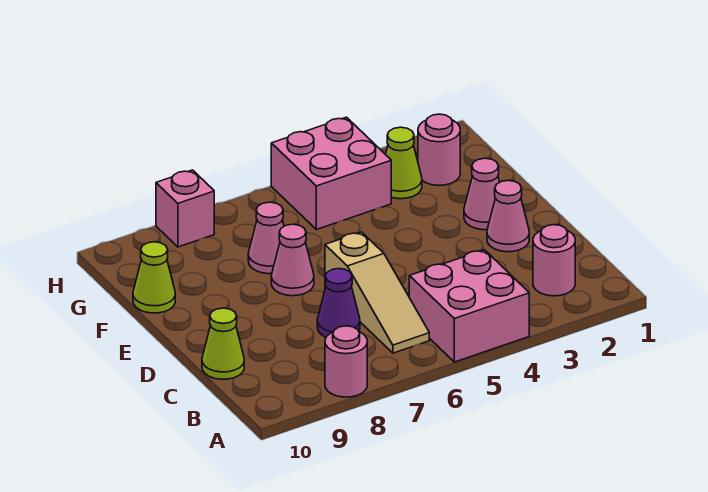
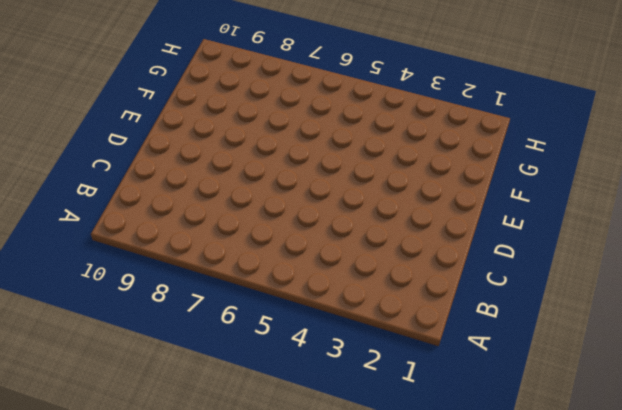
none -> pink brick A4:B5 level 1
none -> pink round brick A8 level 1
none -> pink round brick B2 level 1

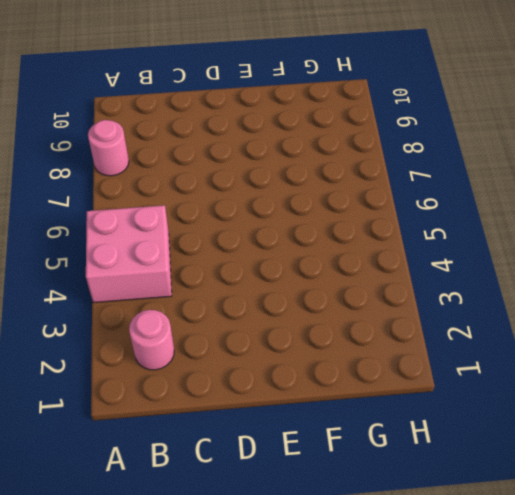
none -> tan slope B6:D6 level 1 top D
none -> purple cone C7 level 1
none -> lime cone C10 level 1

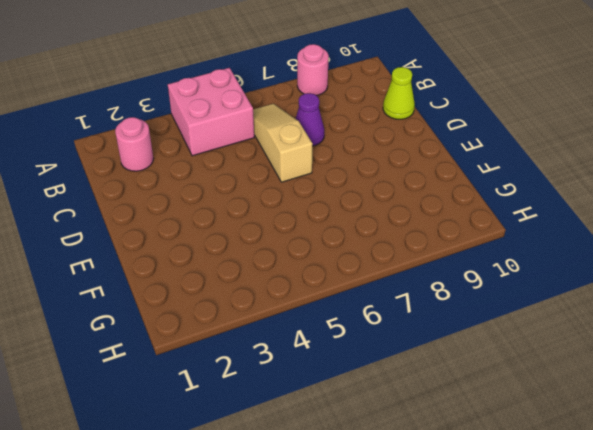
none -> pink cone D2 level 1
none -> pink cone E2 level 1
none -> pink cone E7 level 1

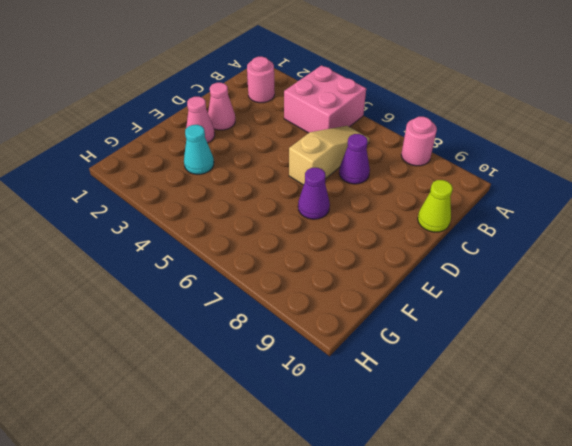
purple cone E7 level 1 -> pink cone E7 level 1
cyan cone F3 level 1 -> none
none -> pink cone F7 level 1
none -> lime cone F10 level 1
none -> pink round brick G2 level 1

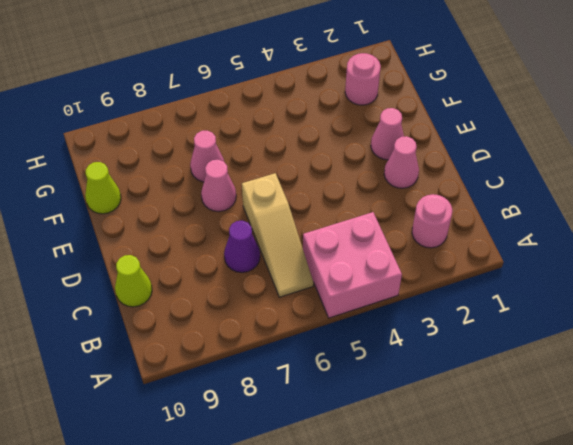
none -> pink round brick A8 level 1
none -> lime cone G3 level 1
none -> pink brick G4:H5 level 1

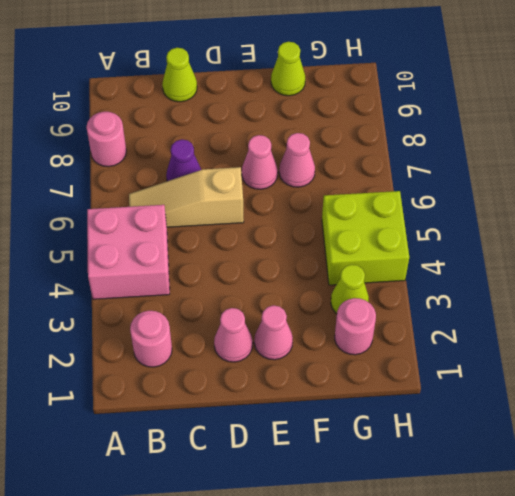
lime brick G4:H5 level 1 -> pink brick G4:H5 level 1
none -> pink brick H8 level 1

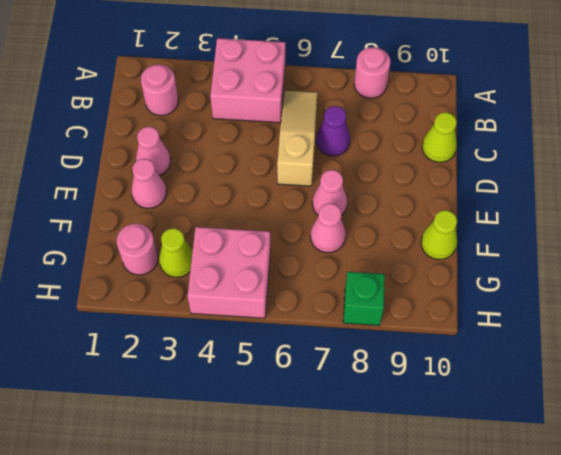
green brick H8 level 1 -> pink brick H8 level 1

